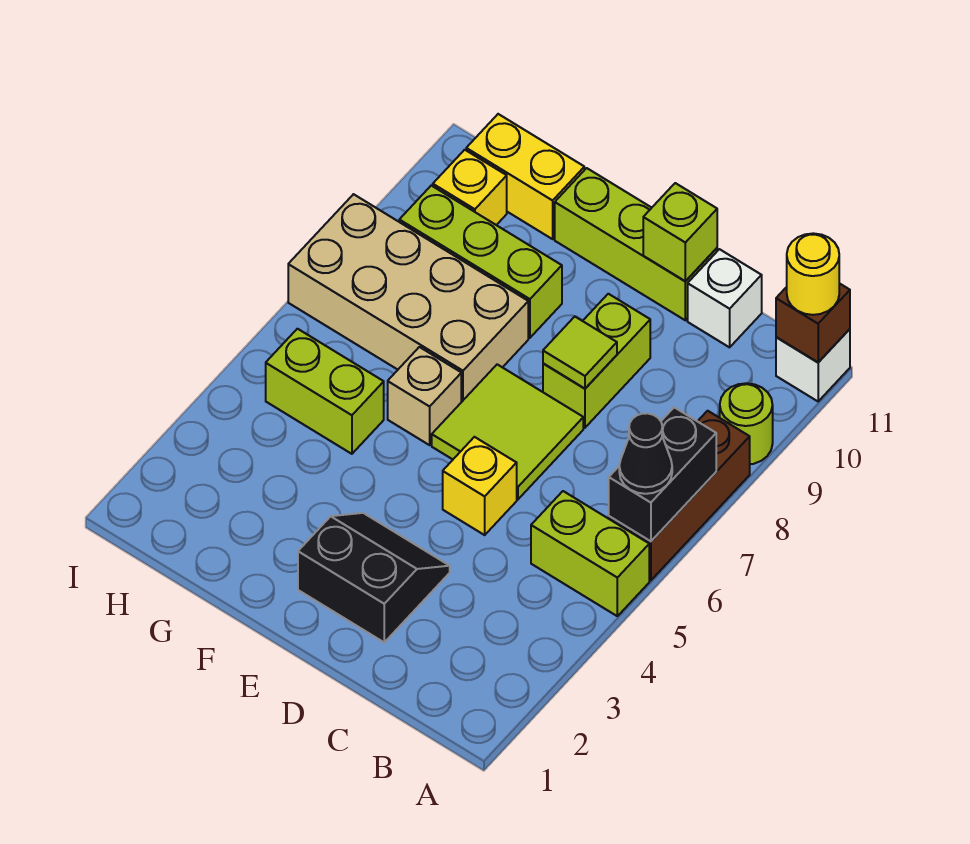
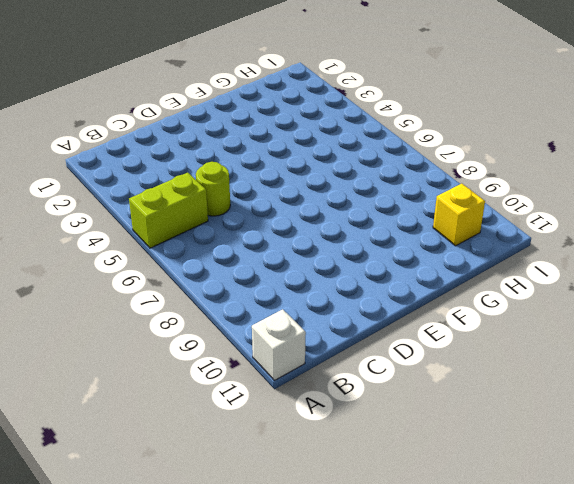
lime round brick C5 level 1 -> lime round brick A9 level 1
none -> brown brick A6:A8 level 1
none -> white brick C11 level 1
none -> black slope D2:E3 level 1 top 2

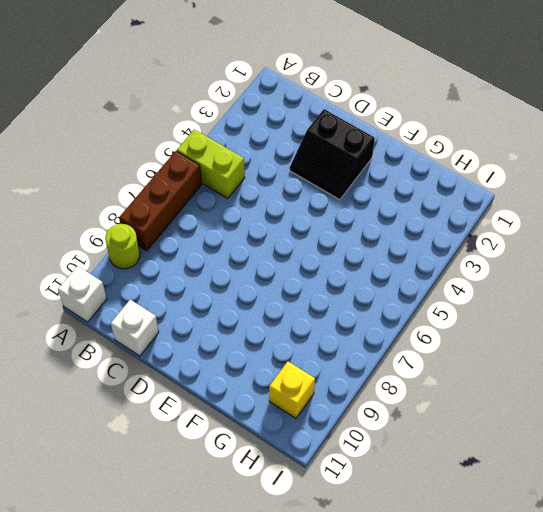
none -> yellow brick D5 level 1
none -> lime tile D6:E7 level 1
none -> lime brick D8:D9 level 1

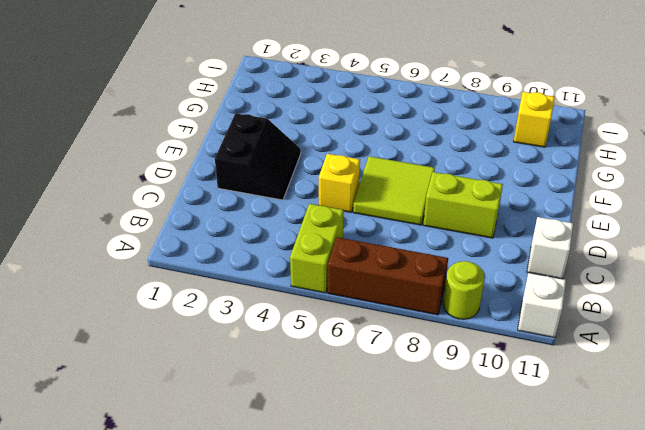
none -> lime brick D11:F11 level 1
none -> tan brick F6 level 1
none -> tan brick F7:I8 level 1

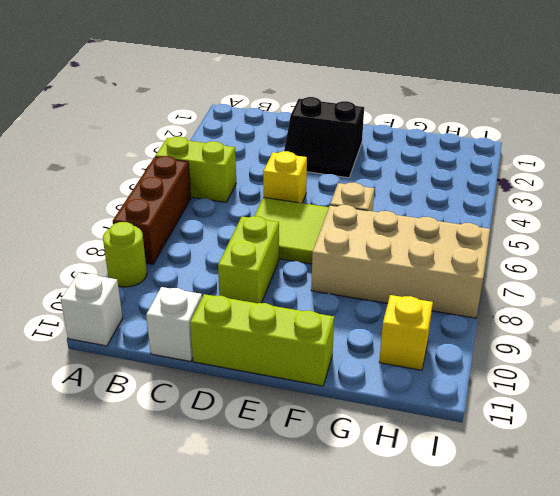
none -> lime brick F9:H9 level 1
none -> lime brick G5:H5 level 1
none -> yellow brick G11:H11 level 1

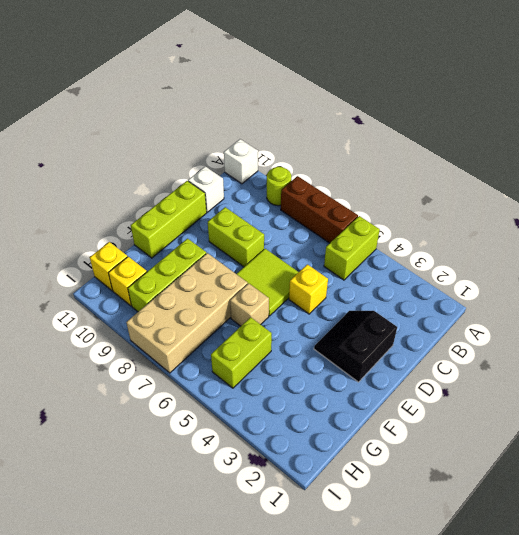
yellow brick H11 level 1 -> yellow brick G11:H11 level 1
none -> black brick A6:A7 level 2
none -> brown brick A11 level 2
none -> lime tile D8 level 2

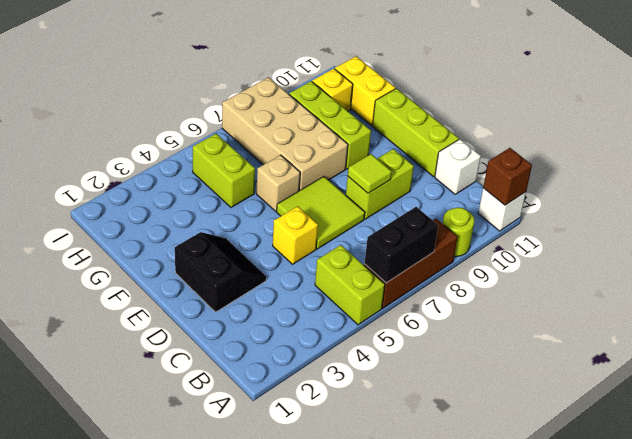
none -> lime brick D11 level 2
none -> black cone A6 level 3
none -> yellow round brick A11 level 3

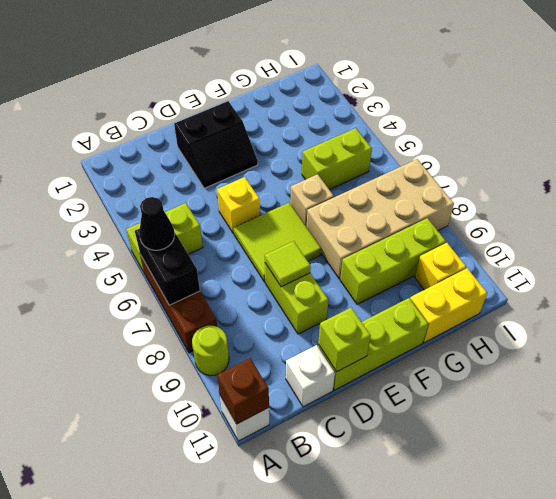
none -> yellow round brick A11 level 3

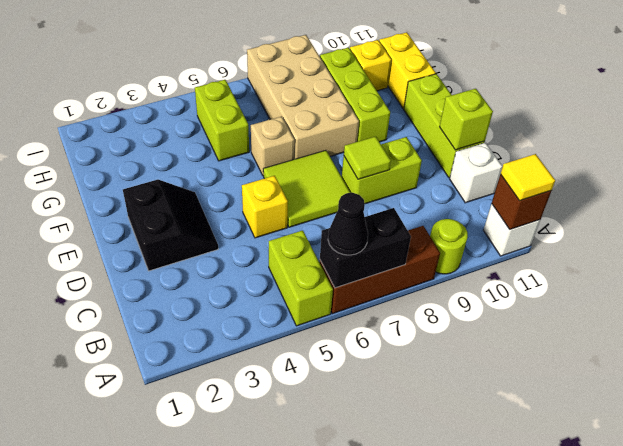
yellow tile A11 level 3 -> yellow round brick A11 level 3

